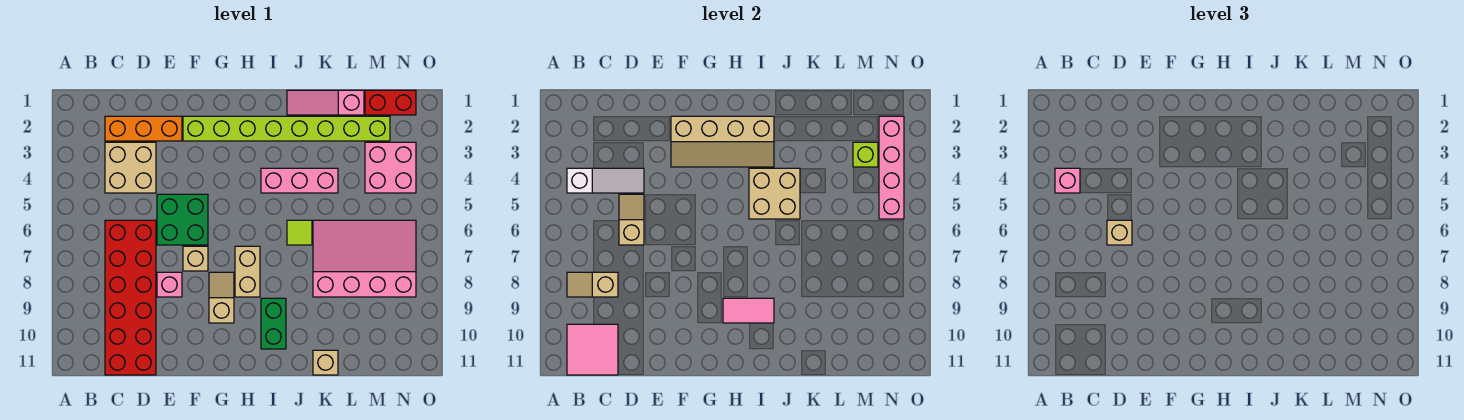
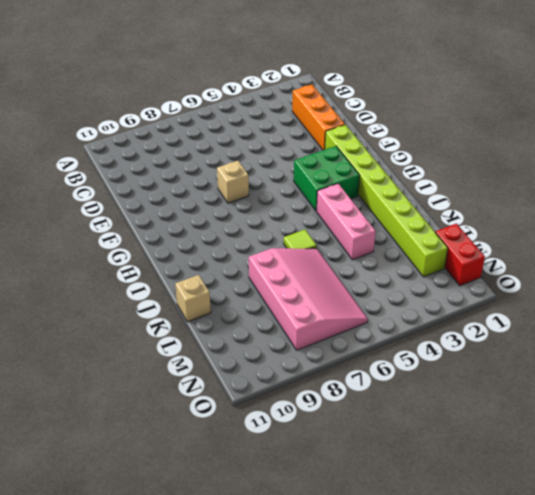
green brick G3:H4 level 1 -> green brick E5:F6 level 1
none -> tan brick C3:D4 level 1
none -> red brick C6:D11 level 1
none -> pink brick E8 level 1

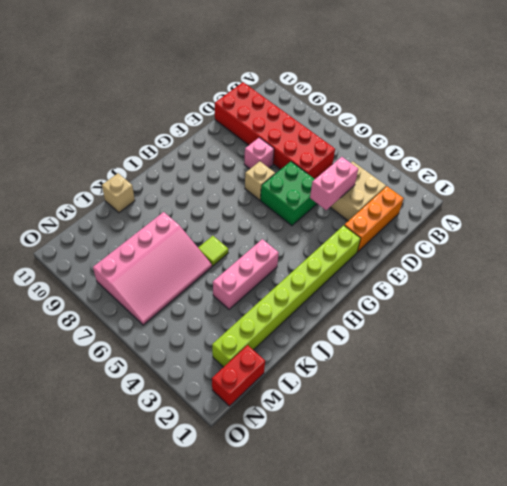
pink brick D4:E4 level 2 -> white slope B4:D4 level 2 top B
none -> tan slope G8:G9 level 1 top 9
none -> tan brick H7:H8 level 1
none -> green brick I9:I10 level 1

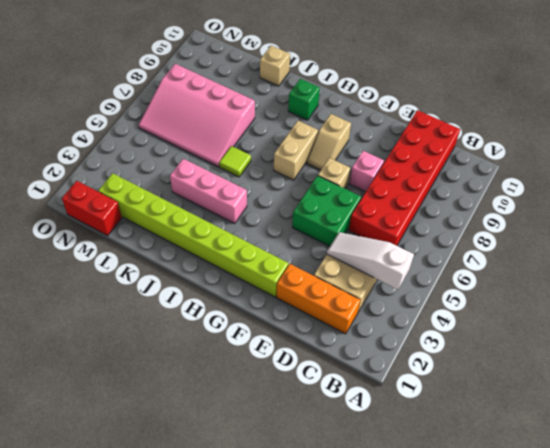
green brick I10 level 1 -> green brick I9:I10 level 1
none -> pink slope J1:L1 level 1 top L
none -> pink brick M3:N4 level 1
none -> tan slope B8:C8 level 2 top C

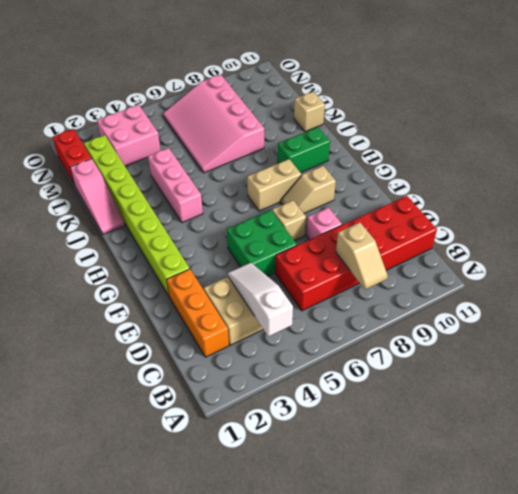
none -> lime tile J6 level 1
none -> pink tile B10:C11 level 2
none -> tan slope D5:D6 level 2 top 6

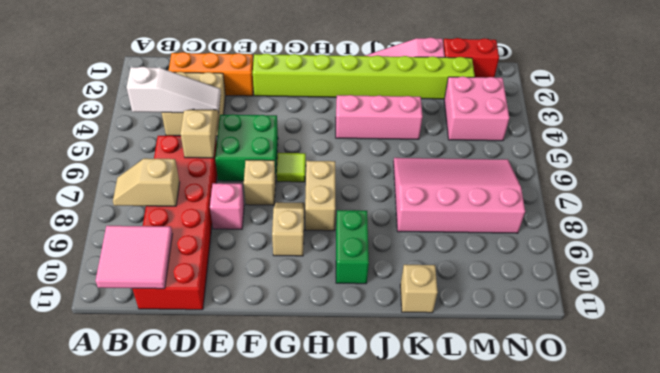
lime tile G6 level 1 -> lime tile J6 level 1
none -> tan slope F2:I3 level 2 top 2
none -> pink tile H9:I9 level 2
none -> tan brick I4:J5 level 2

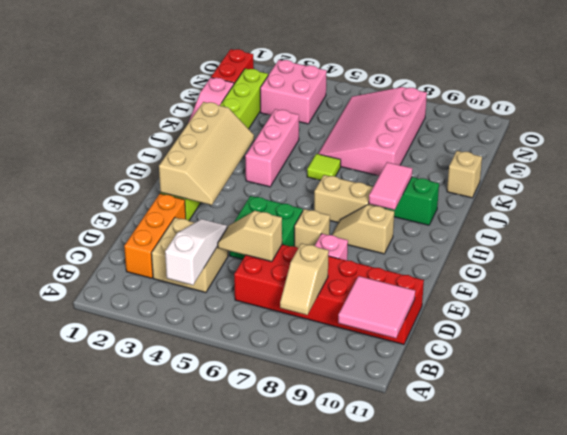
none -> tan brick I4:J5 level 2
none -> lime brick M3 level 2
none -> pink brick N2:N5 level 2

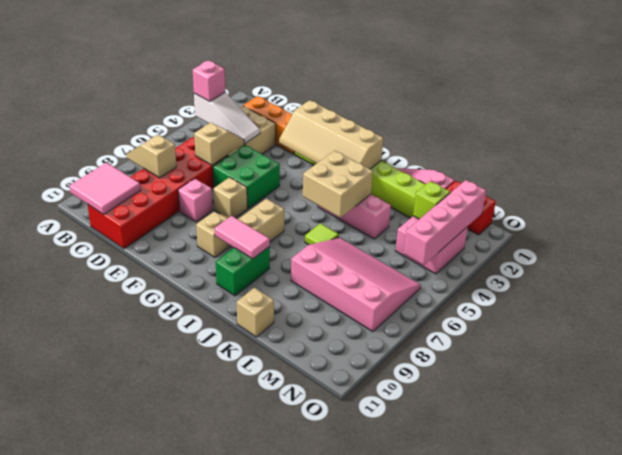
none -> tan brick D6 level 3

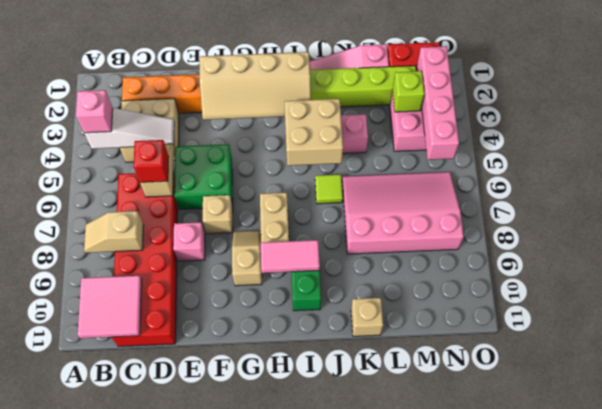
red brick D6 level 3 -> tan brick D6 level 3

